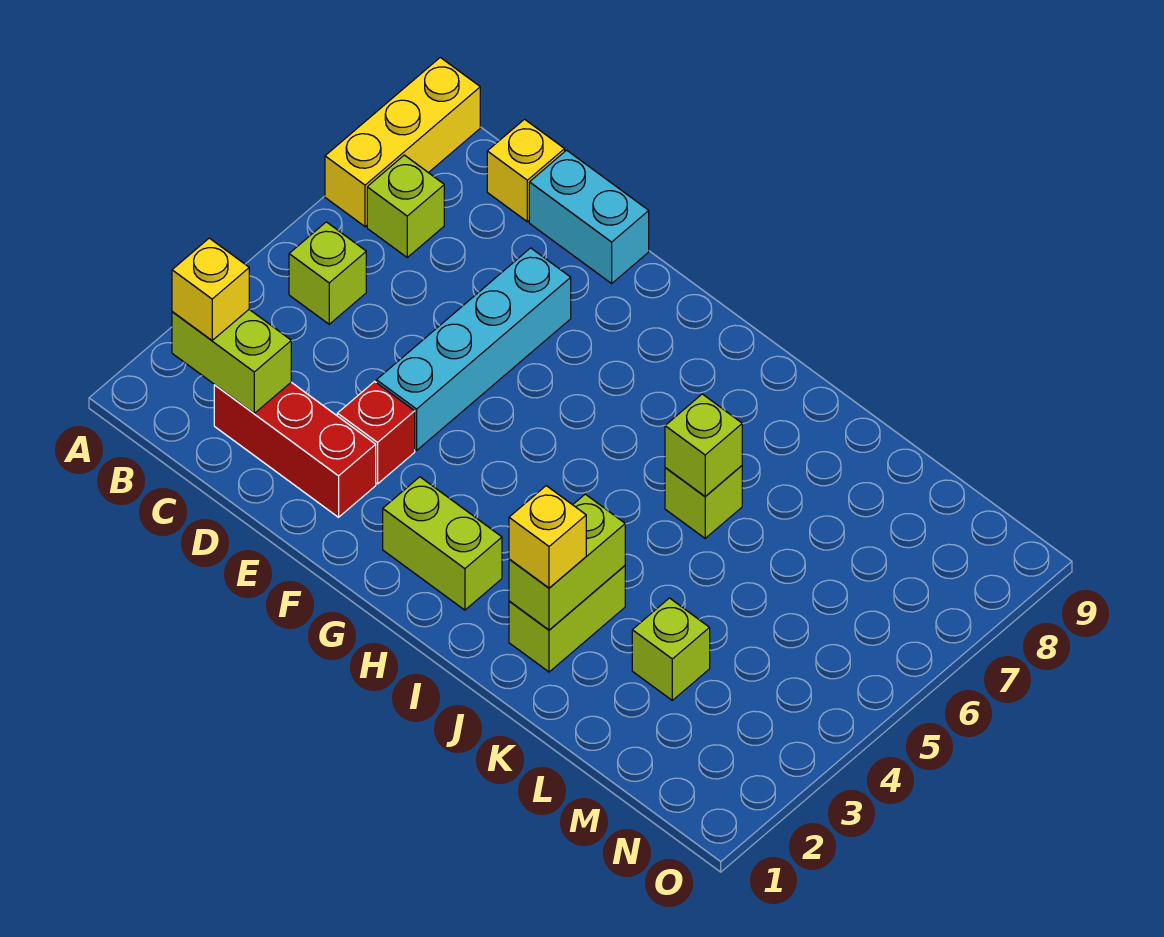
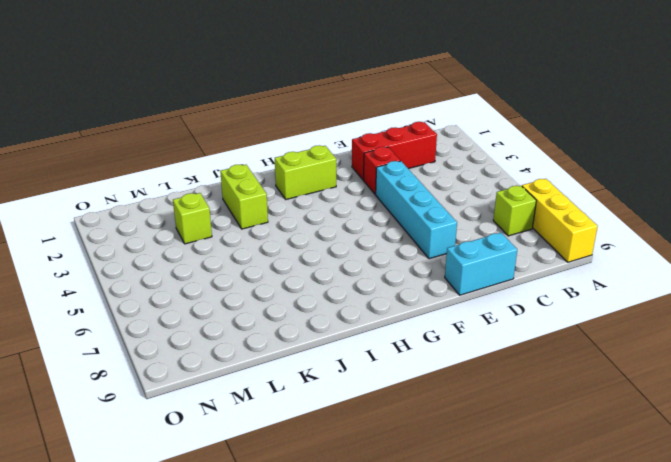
none -> lime brick B5 level 1
none -> yellow brick C9 level 1
none -> lime brick J6 level 1

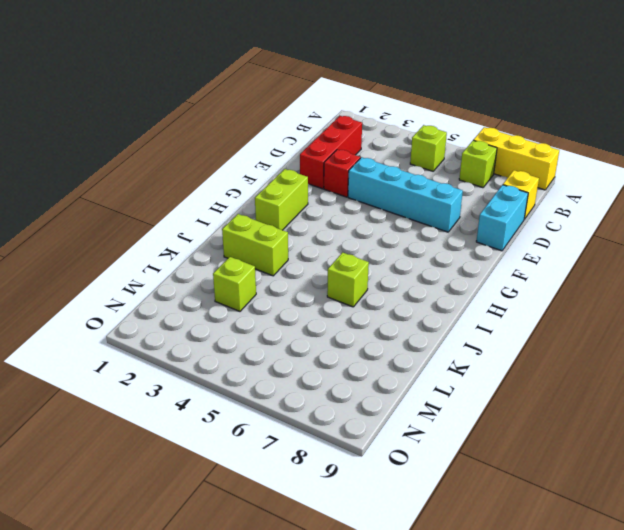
none -> lime brick B2:C2 level 2
none -> lime brick J2:J3 level 2
none -> lime brick J6 level 2

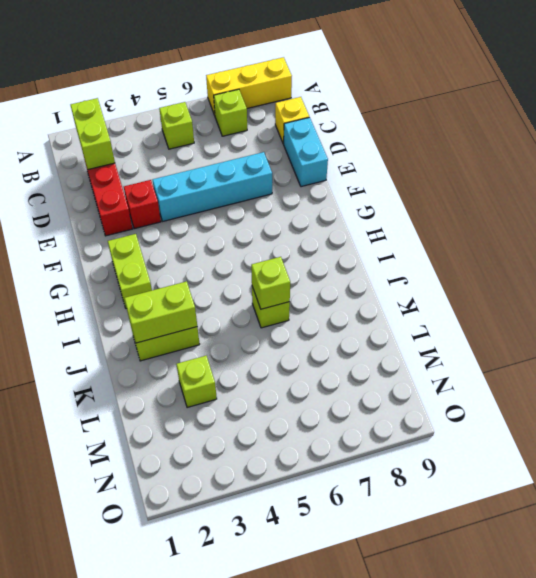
none -> yellow brick B2 level 3
none -> yellow brick J2 level 3

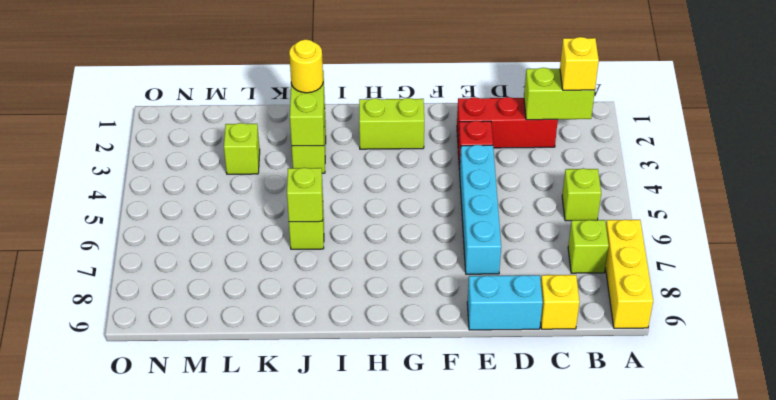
yellow round brick J2 level 3 -> yellow brick J2 level 3

